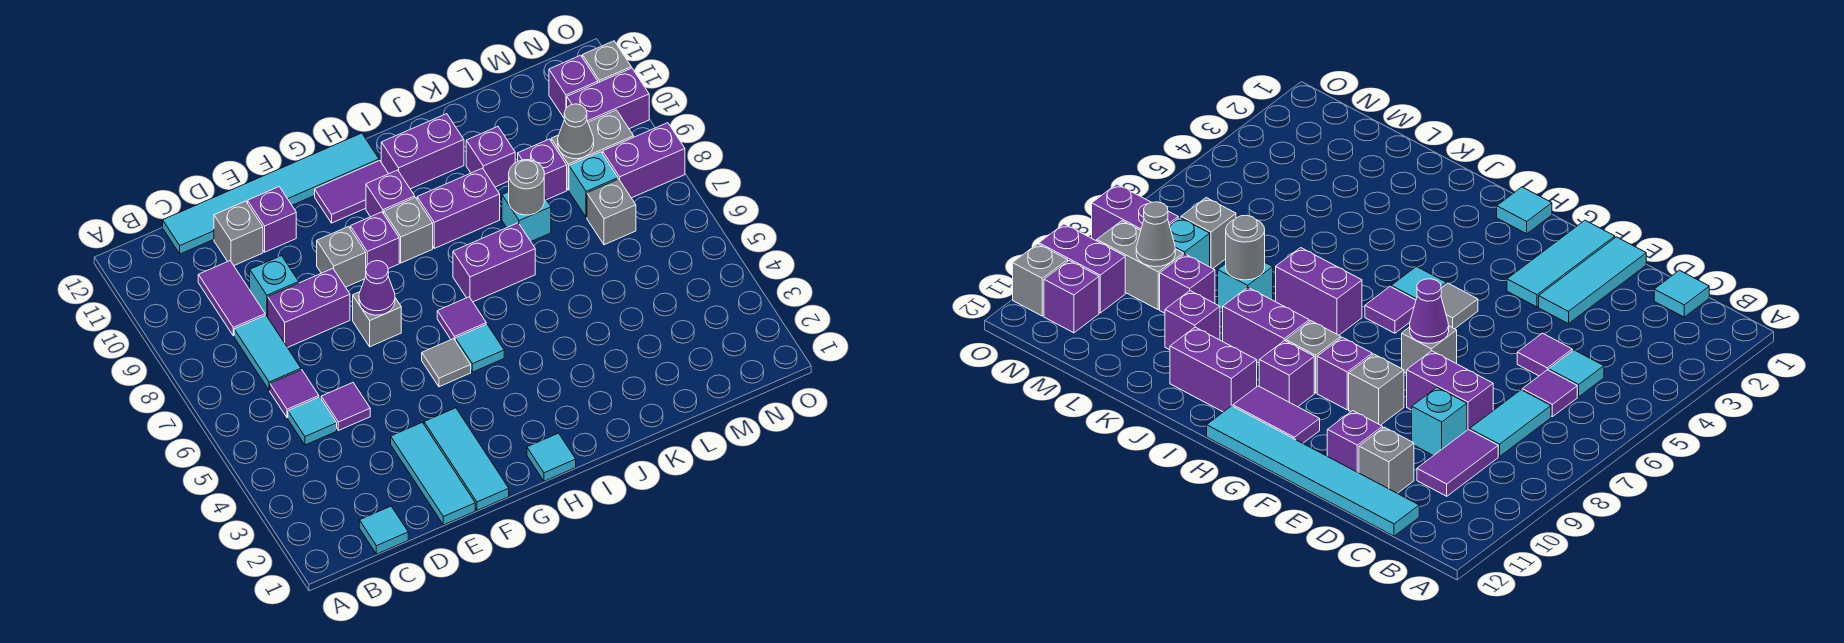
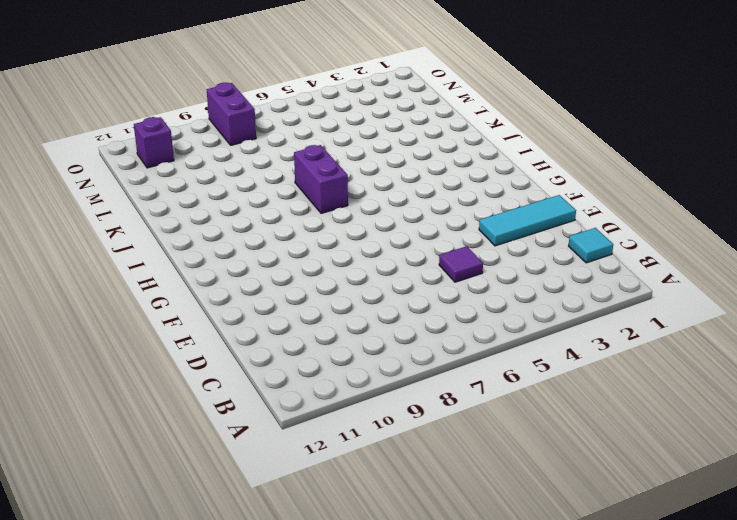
none -> cyan tile C5 level 1
none -> purple tile C6 level 1
none -> cyan tile C7:C8 level 1
none -> purple tile C9:C10 level 1

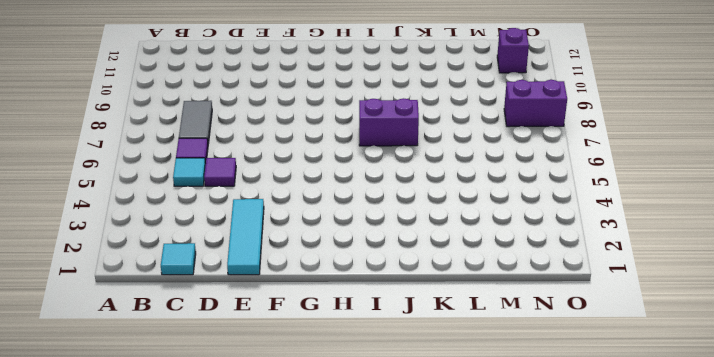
grey tile C7:C8 level 1 -> cyan tile C7:C8 level 1
none -> purple tile C9:C10 level 1
none -> cyan tile C12:H12 level 1
none -> purple brick D8:E8 level 1
none -> cyan brick D9 level 1

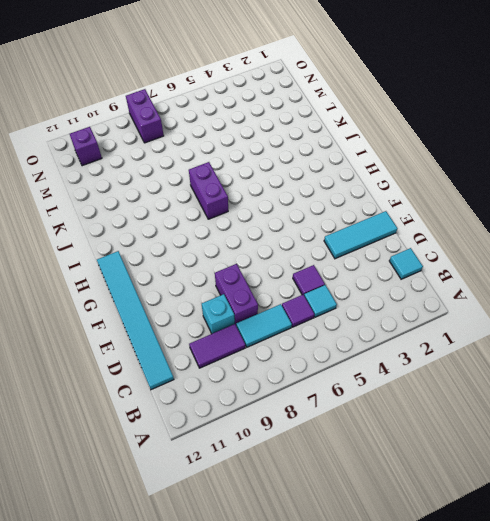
none -> grey brick D11 level 1
none -> purple brick E11 level 1
none -> cyan tile F1:F3 level 1
none -> grey brick F7 level 1

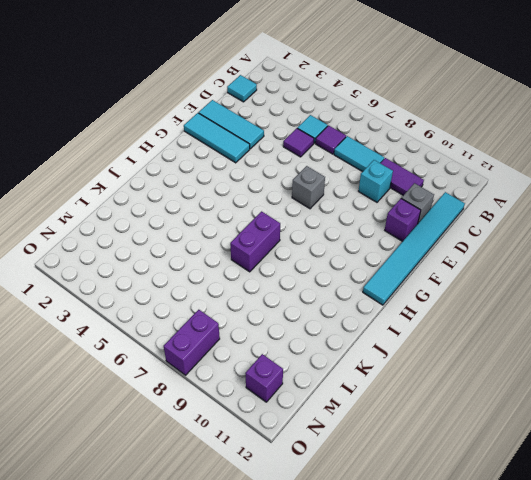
none -> purple brick D8:E8 level 1
none -> grey brick F9 level 1
none -> grey tile G5 level 1
none -> purple brick G9 level 1

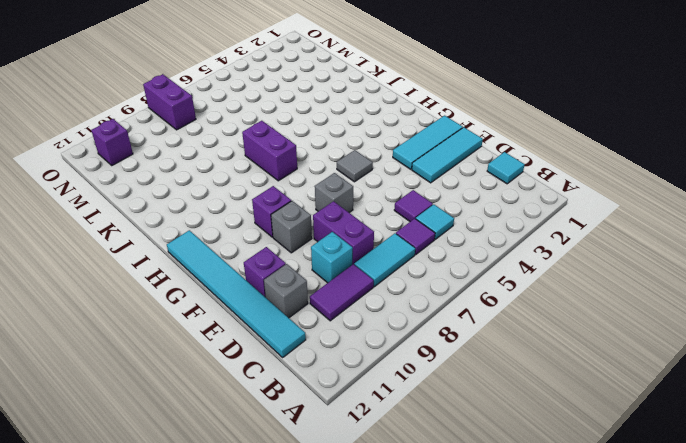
none -> purple tile G11:H11 level 1
none -> cyan tile H1 level 1
none -> cyan tile H5 level 1
none -> purple tile H6 level 1

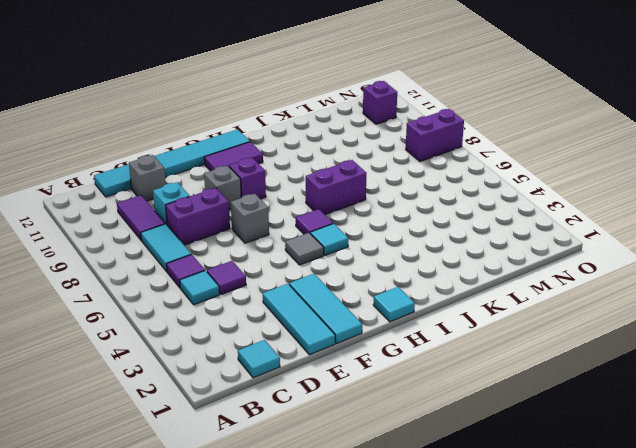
none -> purple brick E11 level 1
none -> grey brick H9 level 1
none -> purple brick H10 level 1
none -> purple brick I9:J9 level 1

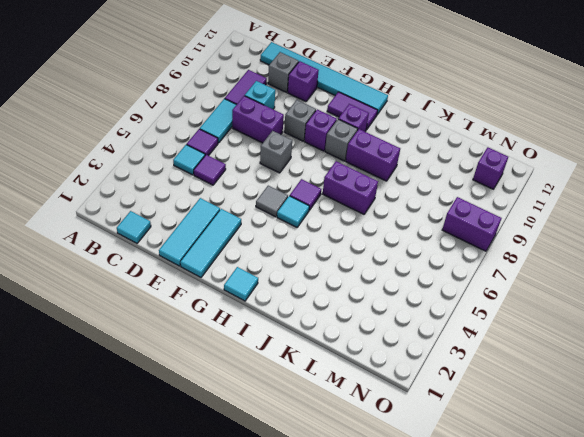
none -> purple brick I11:J11 level 1
none -> cyan brick K8 level 1
none -> purple brick K10 level 1
none -> purple brick L9 level 1

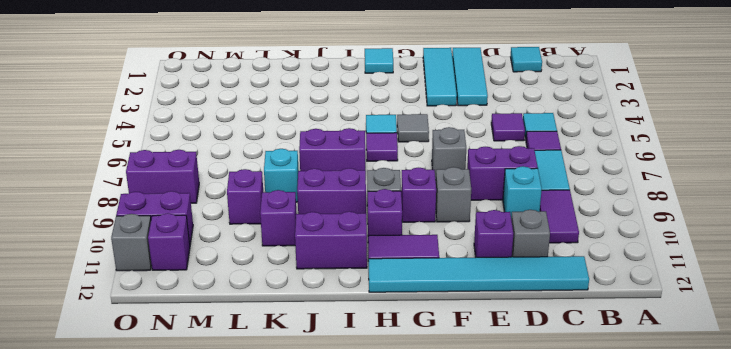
none -> grey brick M7 level 1
none -> cyan brick M8 level 1
none -> grey brick M9:N9 level 1
none -> purple cone F7 level 2

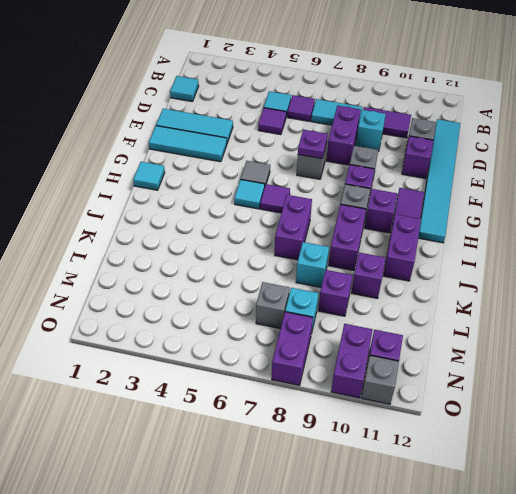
purple plate F7 level 2 -> purple cone F7 level 2
none -> grey brick M9:N9 level 1
none -> grey round brick K8 level 2
none -> grey cone M9 level 2

